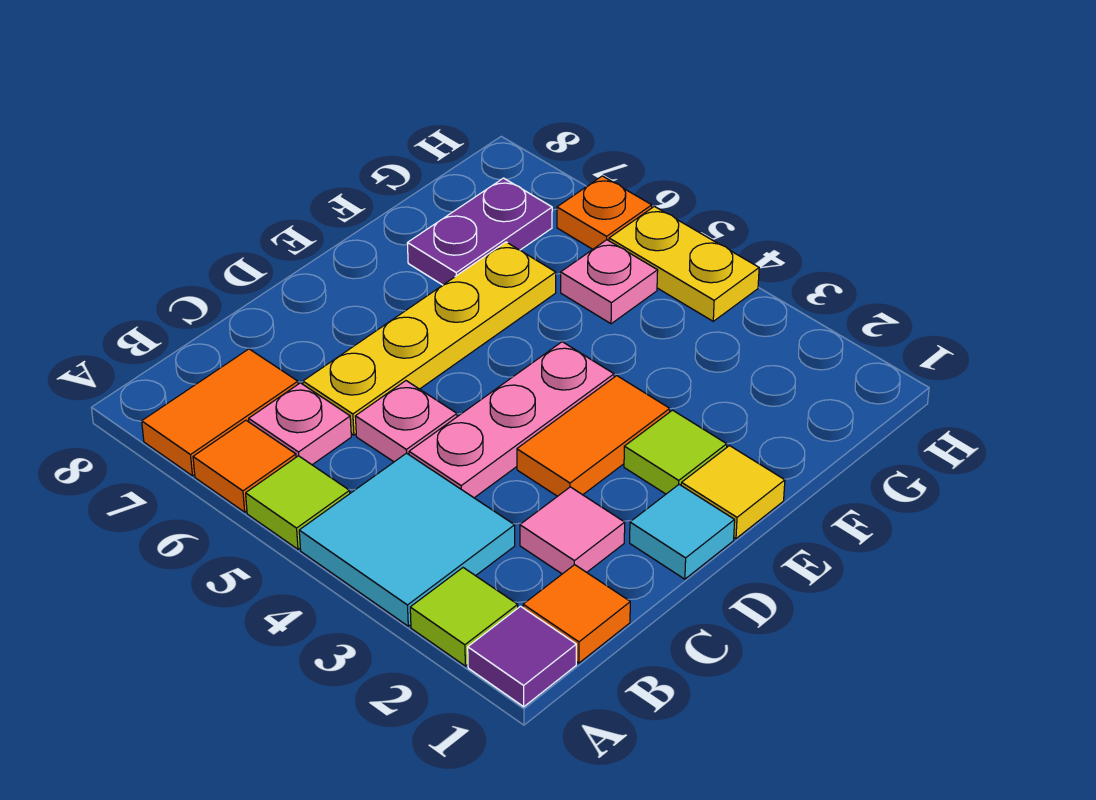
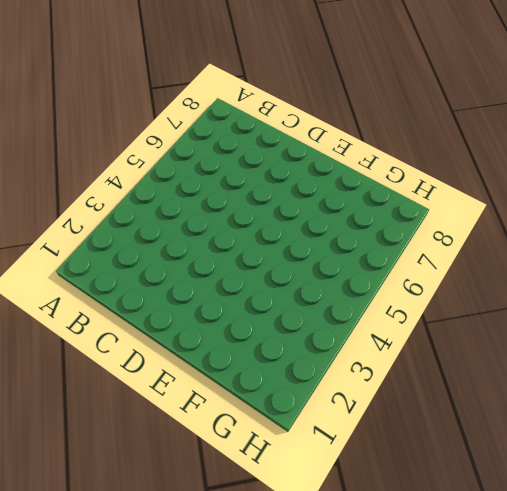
none -> purple tile A1 level 1
none -> lime tile A2 level 1
none -> cyan tile A3:B4 level 1

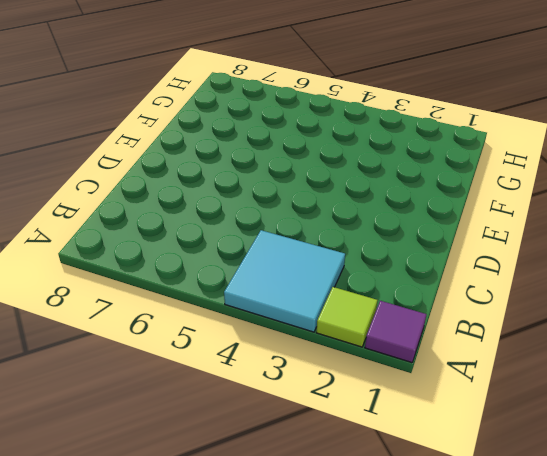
none -> lime tile A5 level 1
none -> orange tile A6 level 1
none -> orange tile A7:B7 level 1

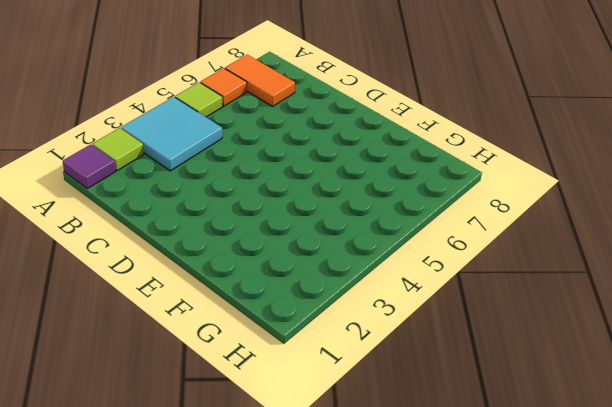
none -> orange tile B1 level 1
none -> pink plate B6 level 1
none -> pink tile C2 level 1

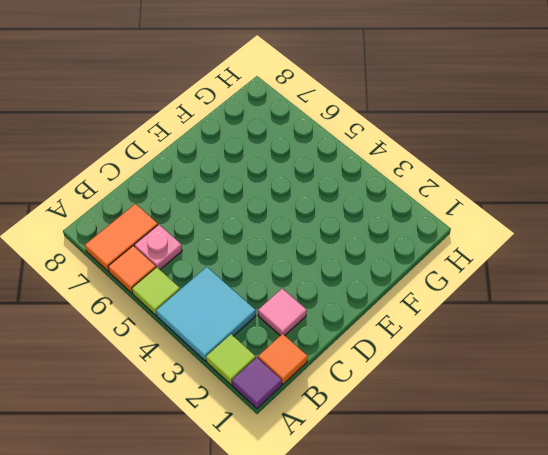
none -> pink plate C4:E4 level 1
none -> pink plate C5 level 1
none -> yellow plate C6:F6 level 1

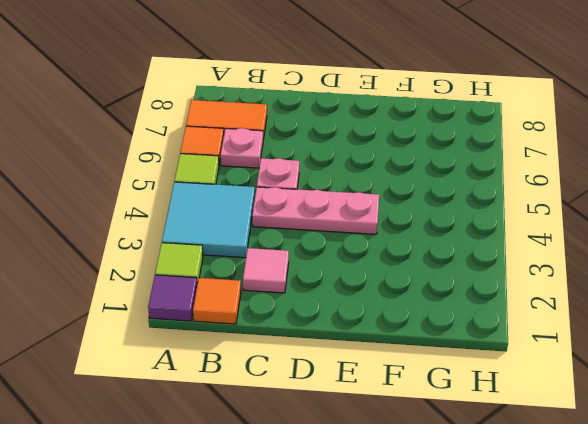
none -> yellow plate C6:F6 level 1
none -> cyan tile D1 level 1
none -> orange tile D3:E3 level 1

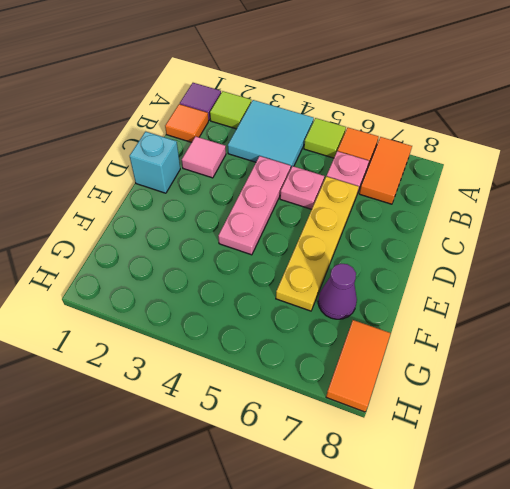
cyan brick D1 level 1 -> cyan tile D1 level 1
purple cone F7 level 1 -> purple plate F7:G7 level 1
orange tile G8:H8 level 1 -> orange tile D3:E3 level 1
none -> yellow tile E1 level 1
none -> lime tile E2 level 1
none -> pink plate G5 level 1

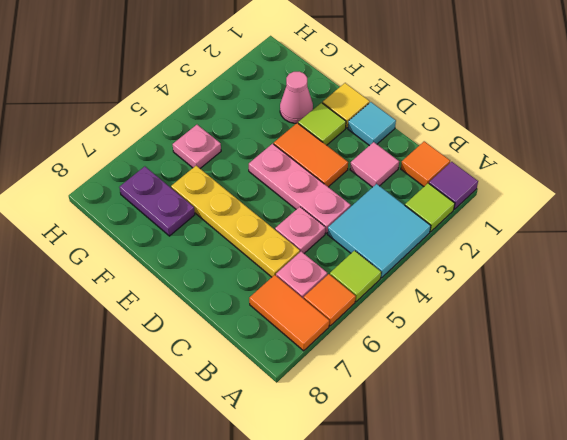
pink cone F2 level 1 -> none
none -> yellow plate H4:H5 level 1
none -> orange plate H6 level 1

